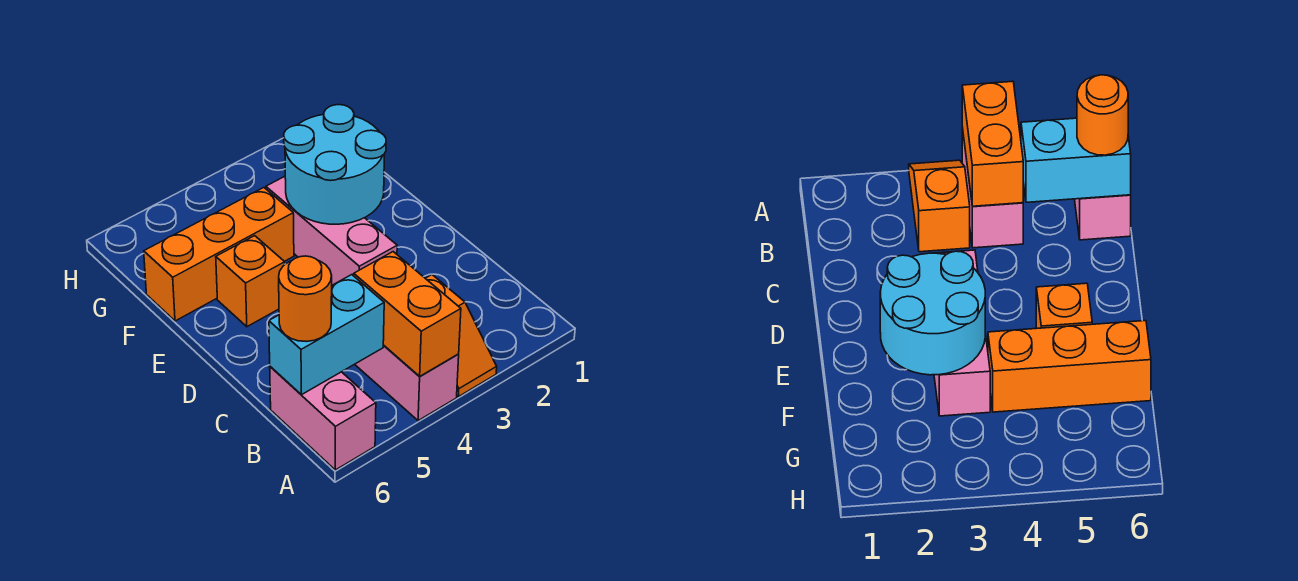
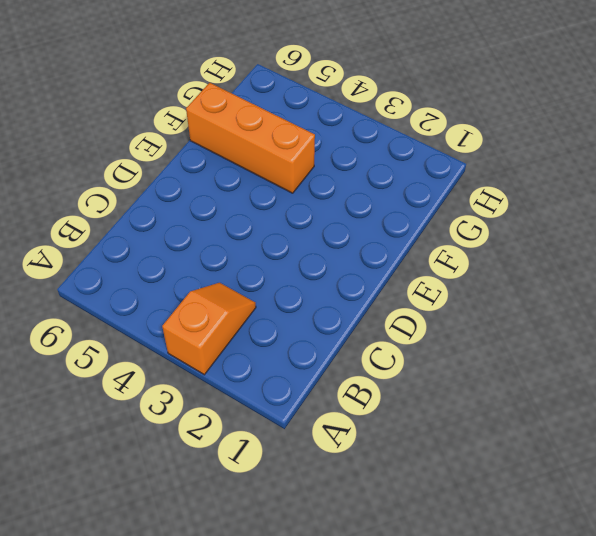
orange slope A3:B3 level 1 top A -> orange slope A3:B3 level 1 top B
none -> pink brick A4:B4 level 1
none -> pink brick A6:B6 level 1

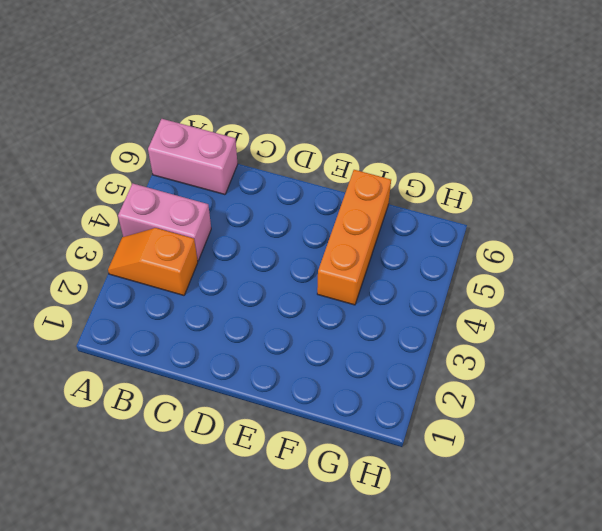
none -> pink brick D3:F3 level 1
none -> orange brick E5 level 1

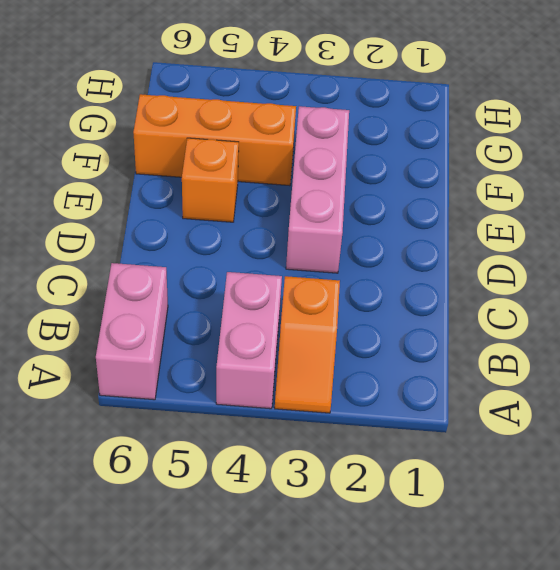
none -> orange brick A4:B4 level 2
none -> cyan brick B5:B6 level 2

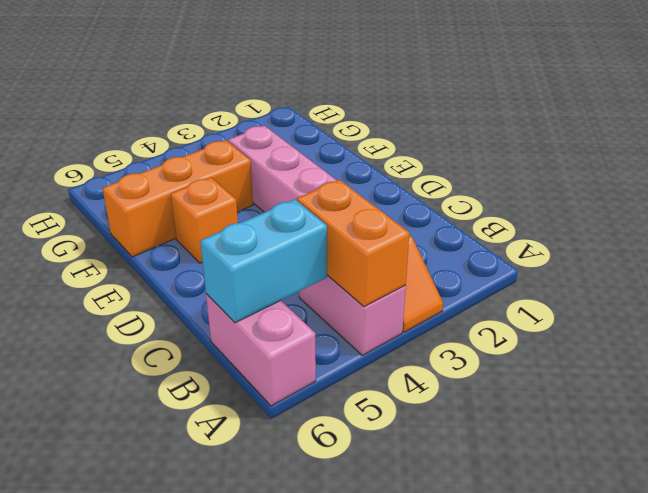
none -> cyan round brick E2:F3 level 2
none -> orange round brick B6 level 3

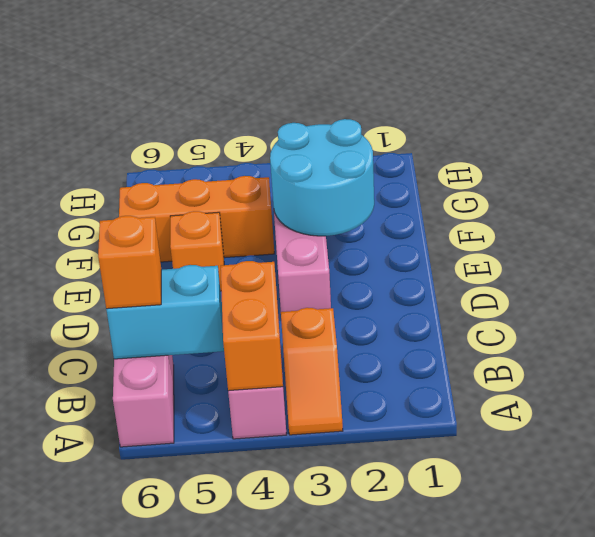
orange brick B6 level 3 -> orange round brick B6 level 3

